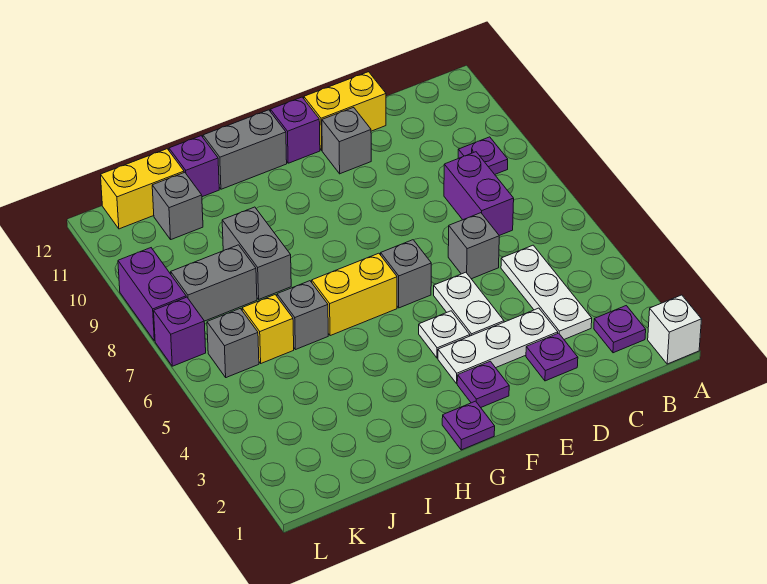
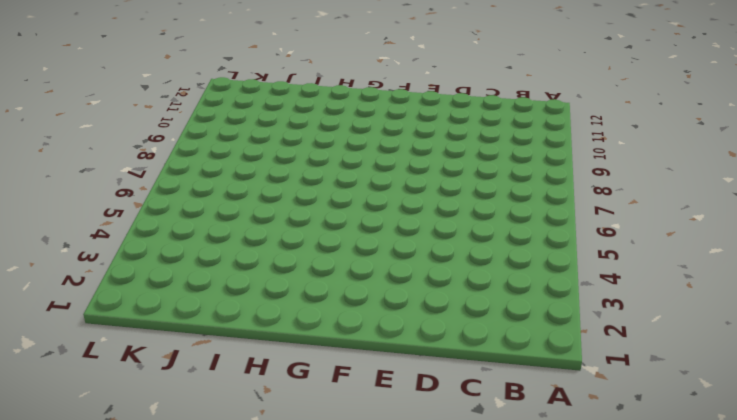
none -> white brick A1 level 1
none -> purple plate B2 level 1
none -> purple plate B9 level 1

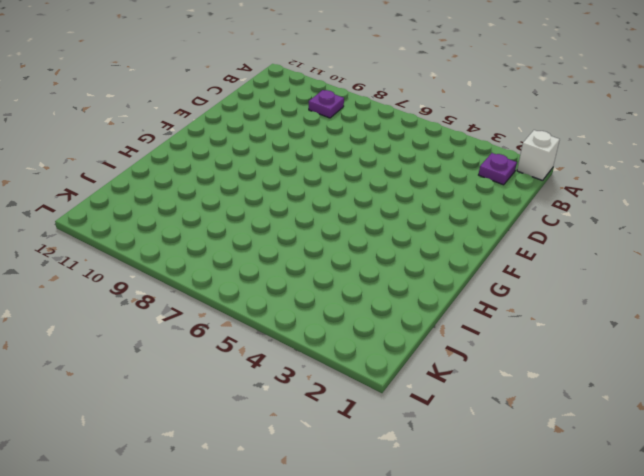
none -> white plate C3:C5 level 1
none -> purple brick C7:C8 level 1
none -> purple plate D2 level 1

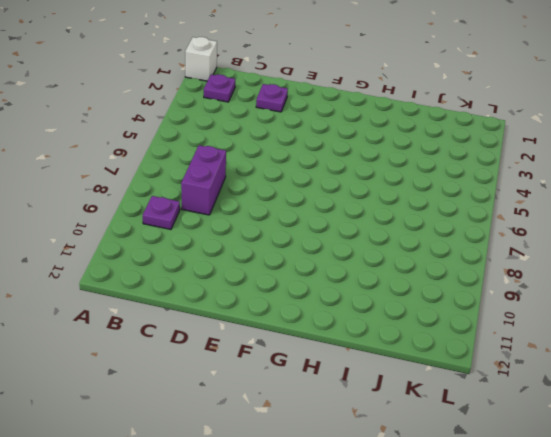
none -> white plate C3:C5 level 1
none -> white plate D3:F3 level 1
none -> grey brick D6 level 1

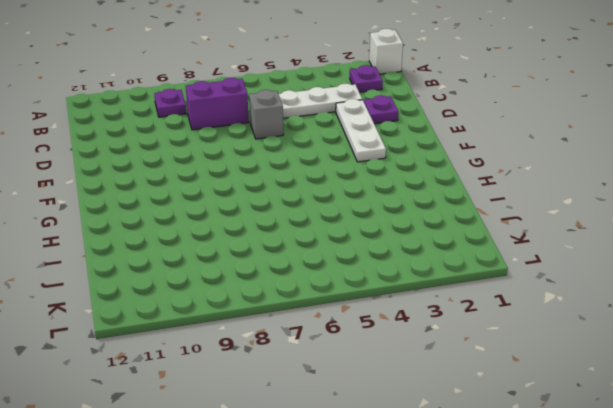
none -> yellow brick D12:E12 level 1
none -> white plate E4:E5 level 1
none -> grey brick E11 level 1

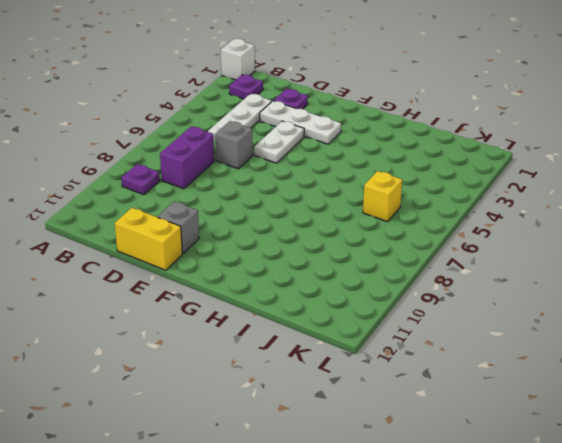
none -> purple plate F2 level 1
none -> white plate F4 level 1
none -> grey brick F6 level 1

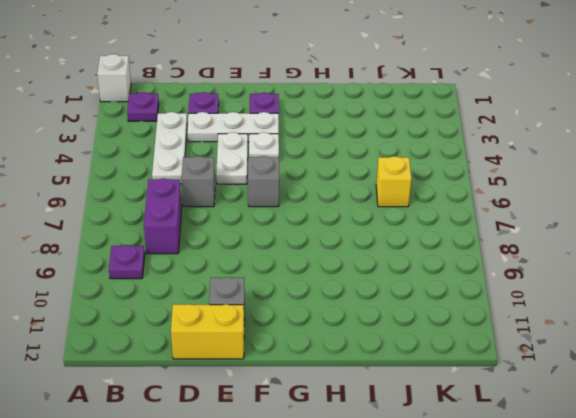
none -> purple brick F12 level 1
none -> purple plate G1 level 1
none -> yellow brick G6:H6 level 1

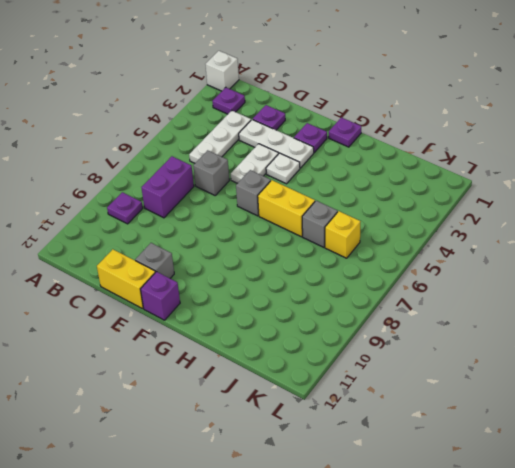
none -> grey brick G12:H12 level 1
none -> grey brick I8:I9 level 1
none -> purple brick I12 level 1

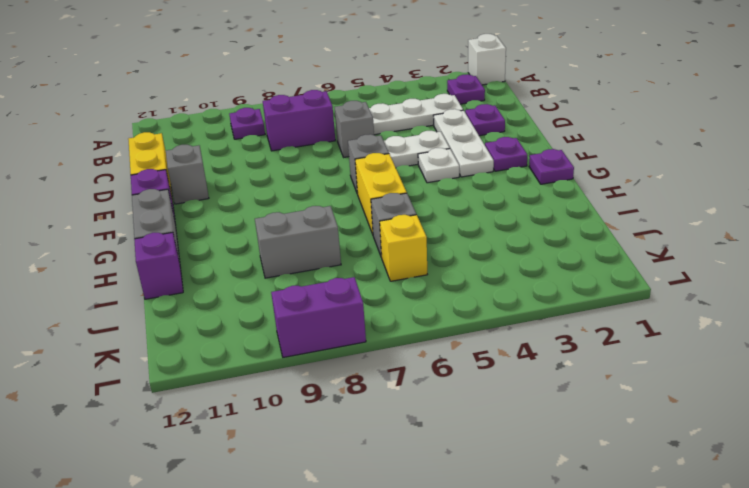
none -> grey brick J8:K8 level 1
none -> grey brick J11 level 1
none -> yellow brick J12:K12 level 1

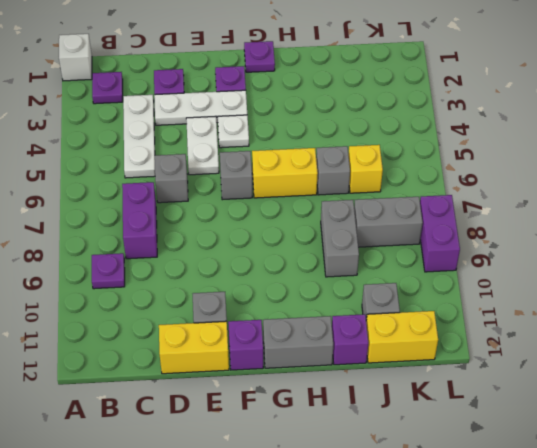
none -> grey brick K6 level 1
none -> purple brick L7 level 1

